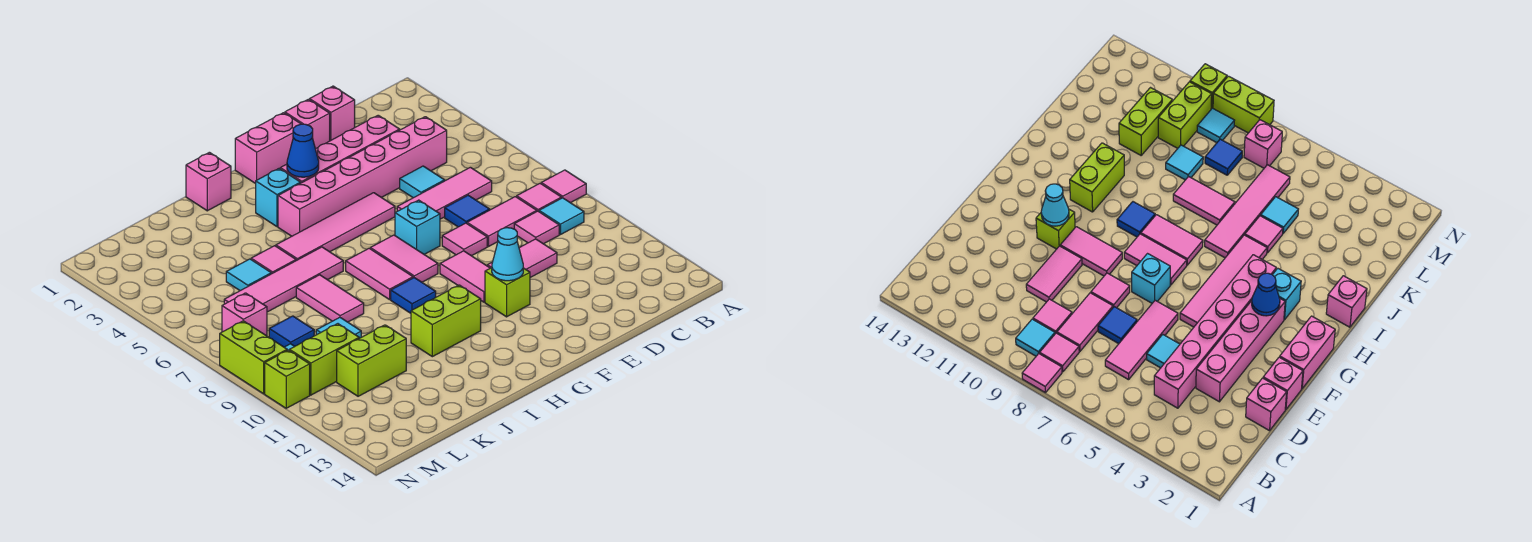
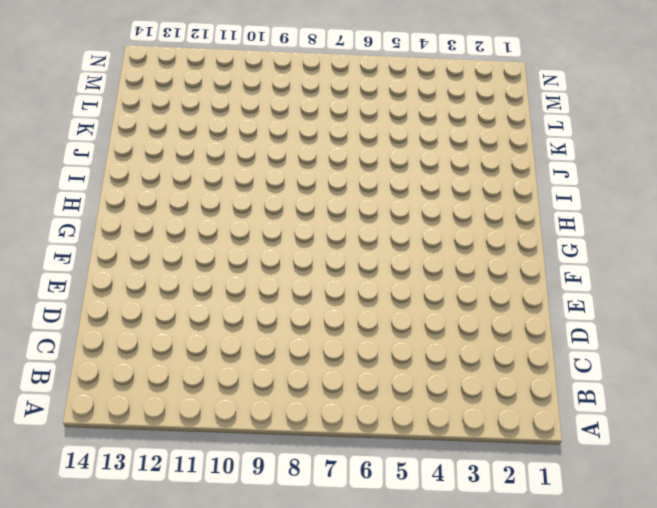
none -> pink tile A8 level 1
none -> pink tile B8 level 1
none -> cyan tile B9 level 1
none -> pink brick C4:H4 level 1

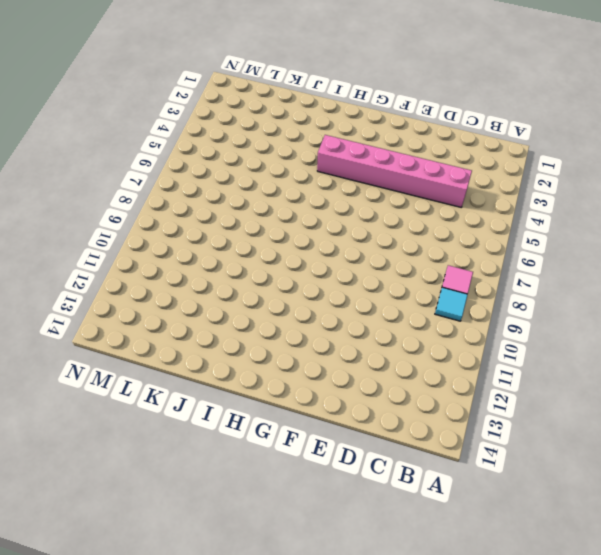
none -> pink tile A8 level 1
none -> pink tile C6:E6 level 1
none -> pink tile C8:D8 level 1
none -> pink tile C9 level 1

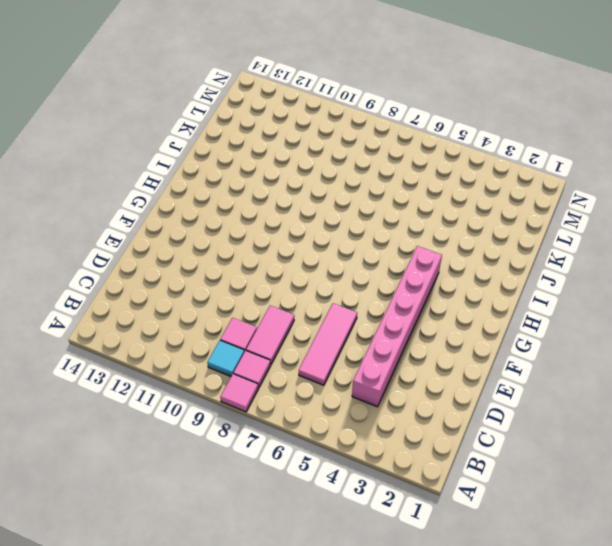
none -> pink brick D1 level 1
none -> pink brick D3:G3 level 1
none -> cyan tile D5 level 1
none -> blue tile D7 level 1

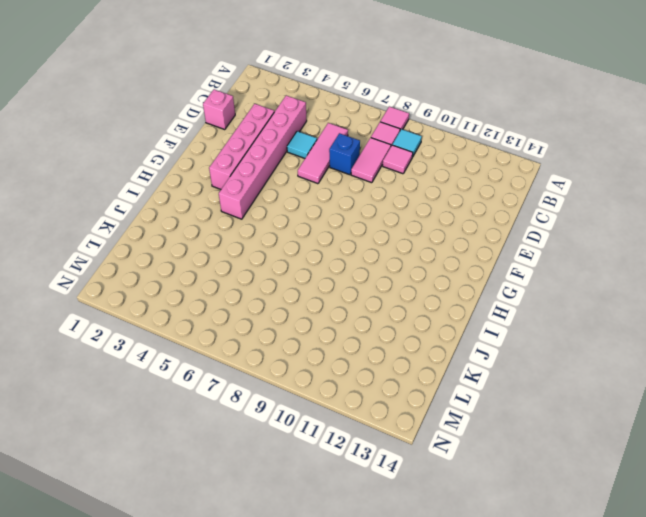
blue brick D7 level 1 -> blue tile D7 level 1
none -> pink tile D10:E10 level 1
none -> pink brick E1 level 1
none -> pink tile E8 level 1
none -> pink brick F1:G1 level 1

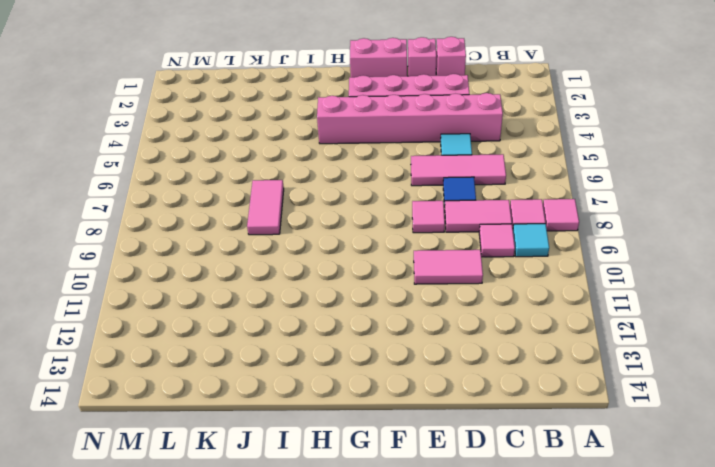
none -> pink tile F5:I5 level 1
none -> cyan brick F7 level 1
none -> pink tile F9:F10 level 1
none -> lime brick F11 level 1

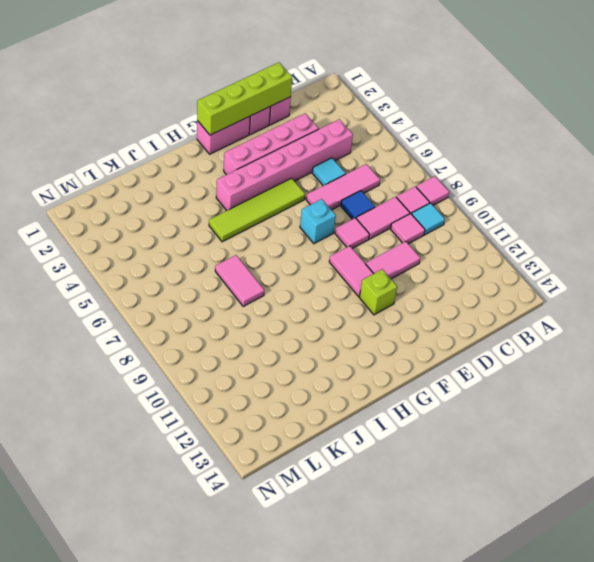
lime brick D1:G1 level 2 -> none
lime tile F5:I5 level 1 -> pink tile F5:I5 level 1
none -> pink tile G7:G8 level 1
none -> cyan brick H3 level 1
none -> pink tile H7:H8 level 1
none -> blue tile H9 level 1

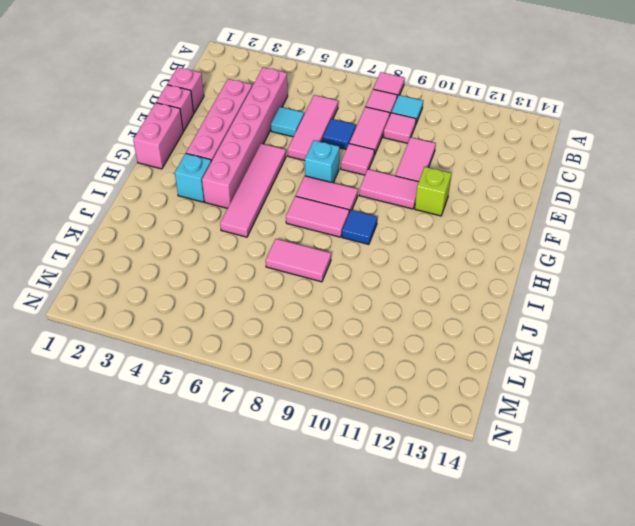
none -> lime brick H11:I11 level 1
none -> pink brick I1 level 1
none -> pink tile I6:L6 level 1
none -> pink tile J5 level 1

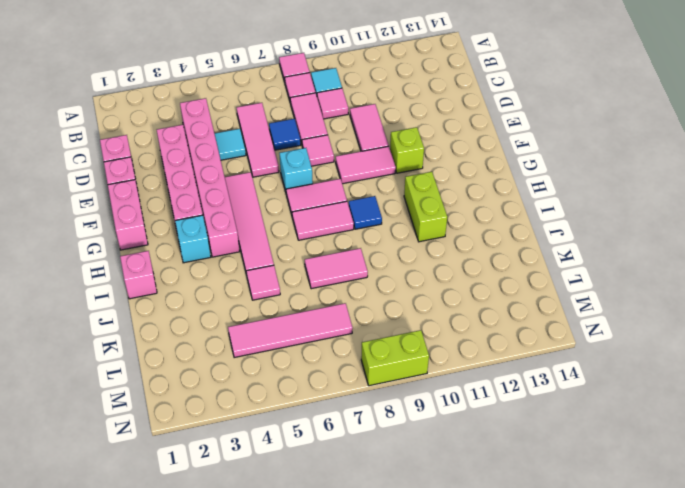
pink tile L4:L7 level 1 -> pink tile I6:L6 level 1
none -> cyan tile K5 level 1
none -> cyan tile K9 level 1
none -> lime brick K11:L11 level 1
none -> blue tile L8 level 1

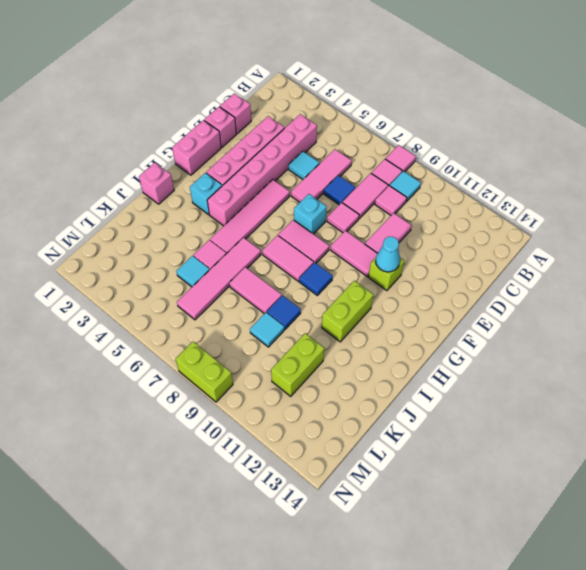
blue tile J9 level 1 -> blue tile L8 level 1
none -> lime brick L10:M10 level 1
none -> pink brick M7 level 1
none -> cyan tile M9 level 1
none -> lime brick N10 level 1

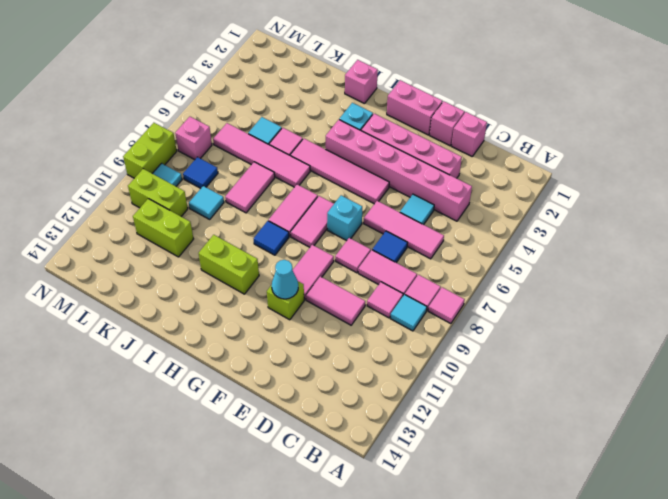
none -> lime brick N10 level 1
none -> blue cone G3 level 2

